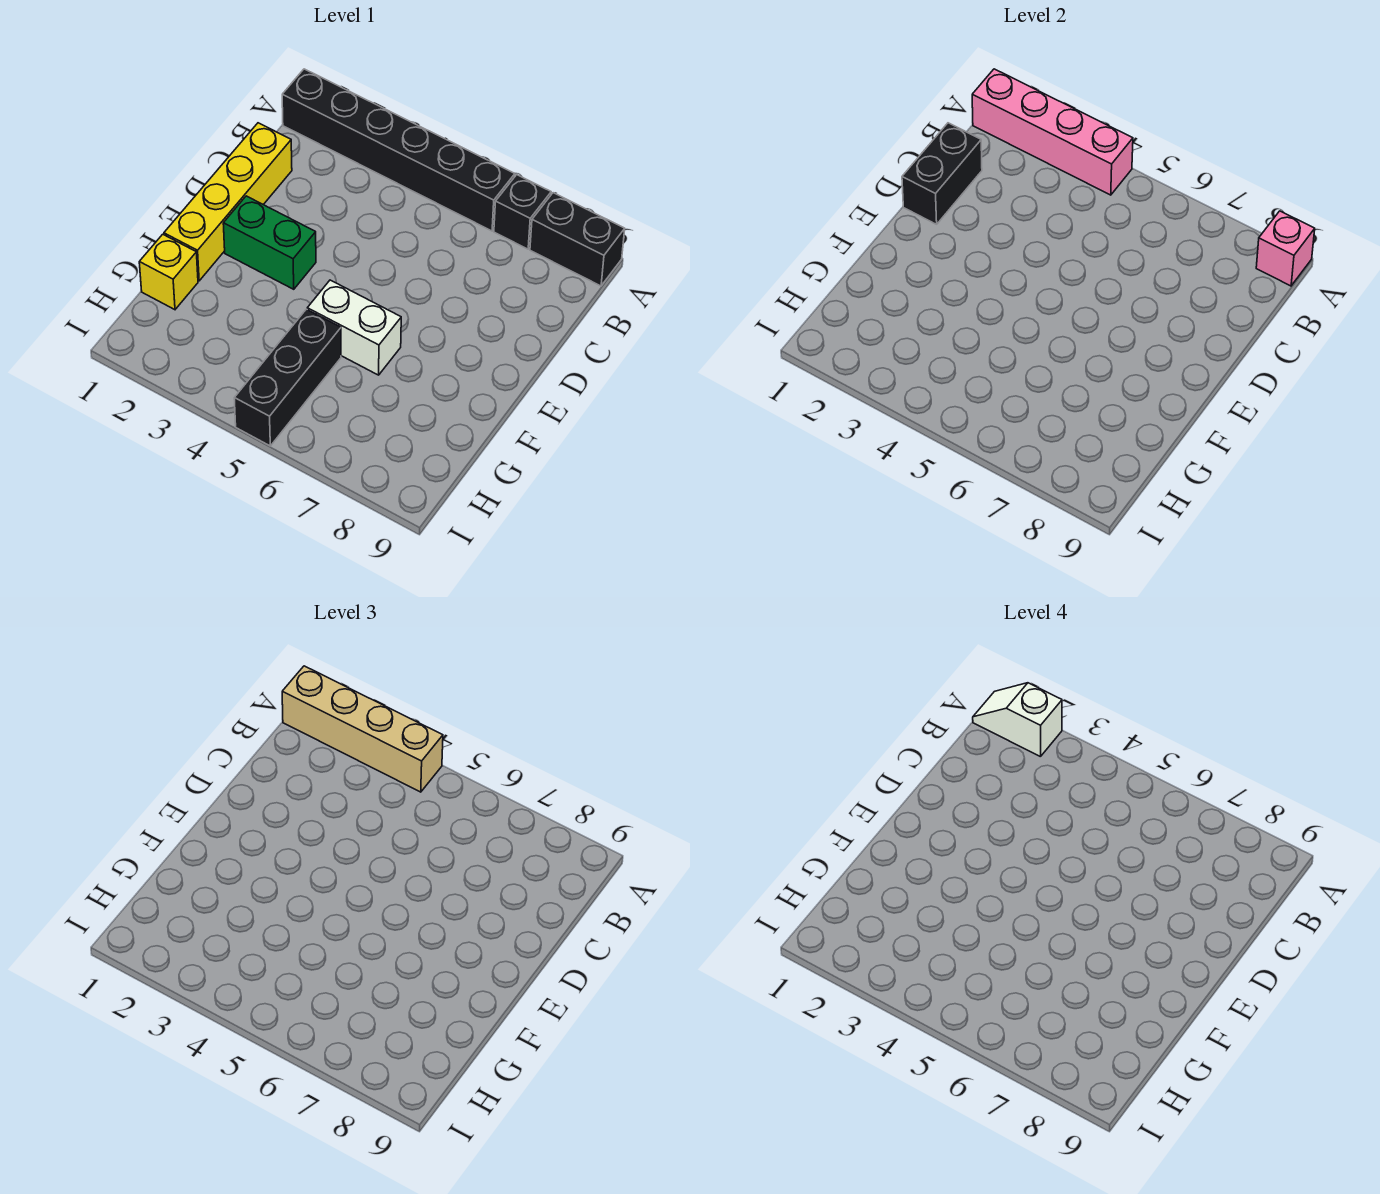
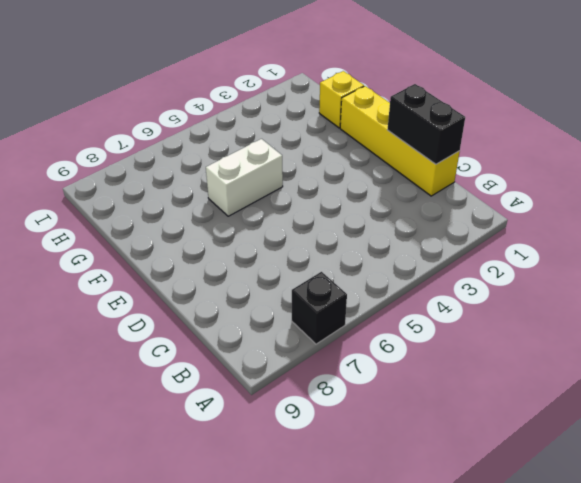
none -> black brick A1:A6 level 1
none -> black brick A8:A9 level 1
none -> green brick E2:E3 level 1

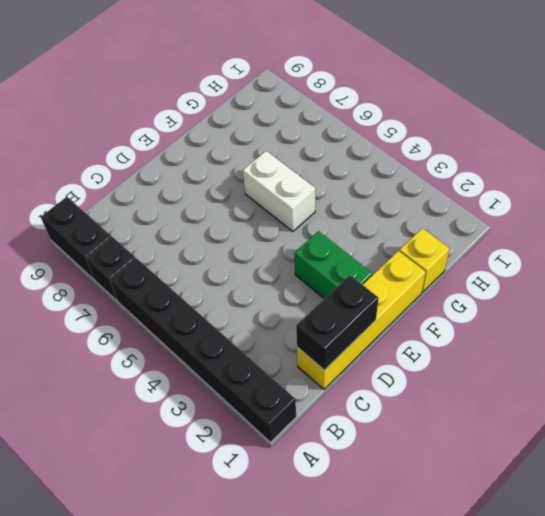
none -> black brick G5:I5 level 1
none -> pink brick A1:A4 level 2
none -> pink brick A9 level 2

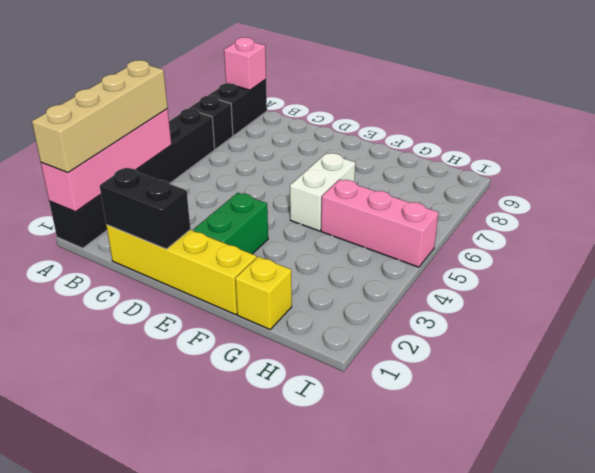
pink brick G5:I5 level 1 -> black brick G5:I5 level 1
none -> white slope A1:A2 level 4 top 2

